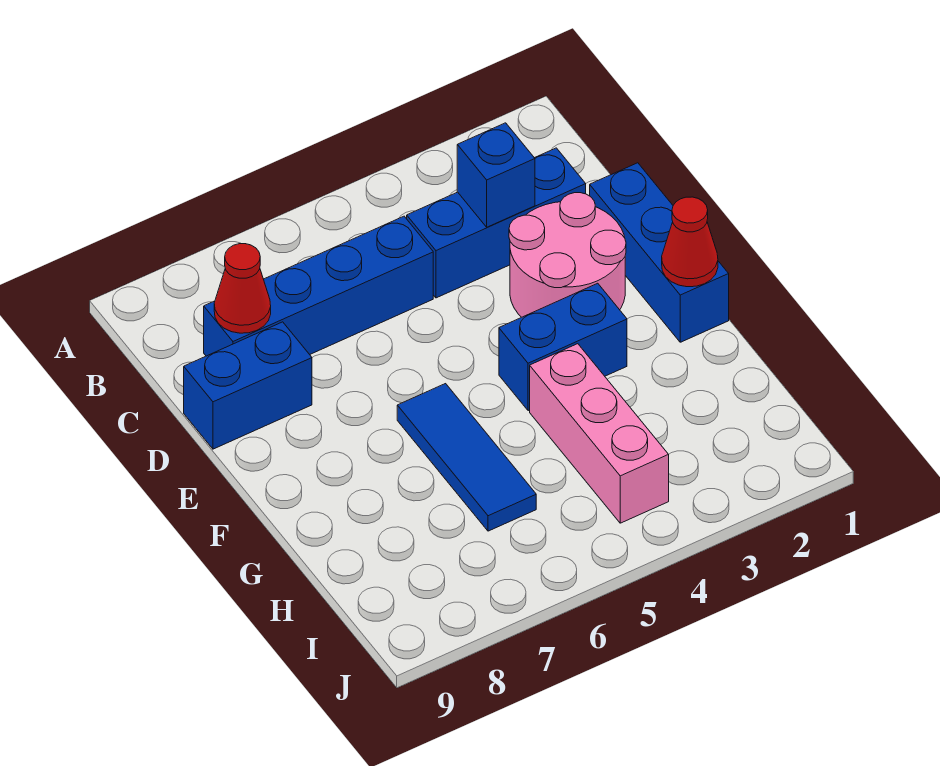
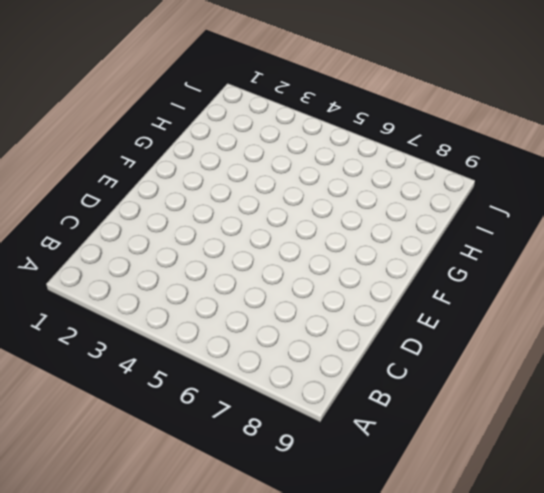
none -> blue brick C2:C4 level 1
none -> blue brick C5:C8 level 1

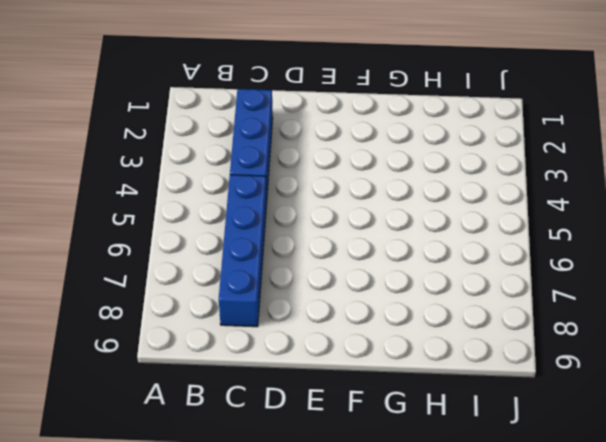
none -> blue brick D1:F1 level 1
none -> pink round brick D2:E3 level 1

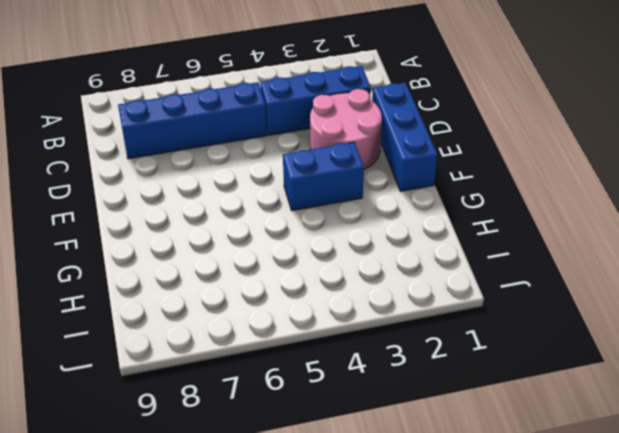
none -> blue brick D8:D9 level 1
none -> blue tile F6:H6 level 1

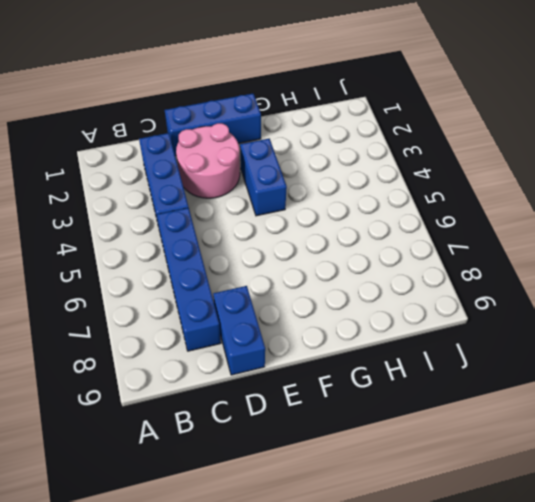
none -> blue tile F6:H6 level 1
none -> pink brick G4:I4 level 1

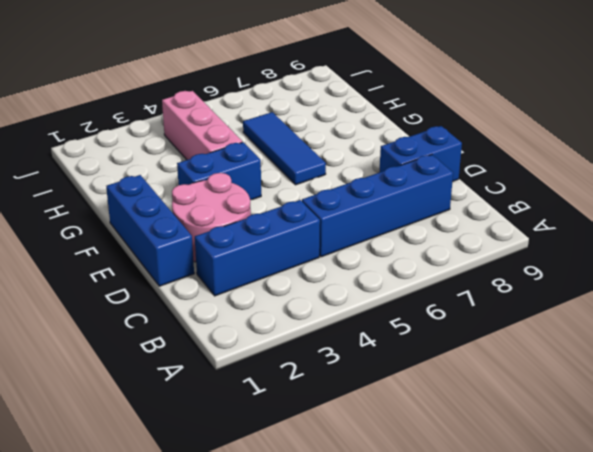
none -> blue brick C3 level 2
none -> red cone C8 level 2

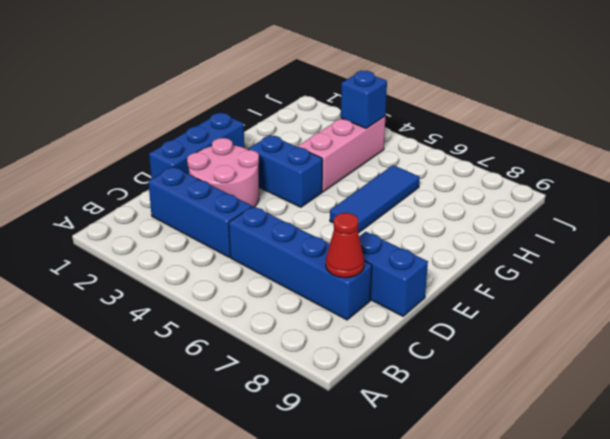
blue brick I4 level 2 -> blue brick C3 level 2
none -> red cone F1 level 2

